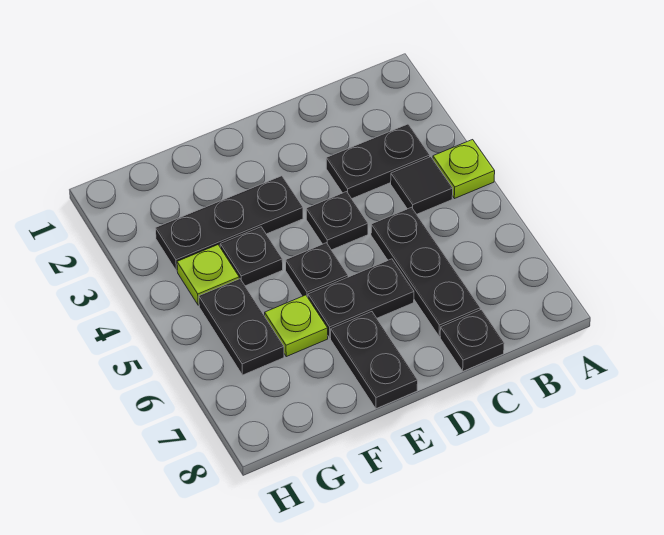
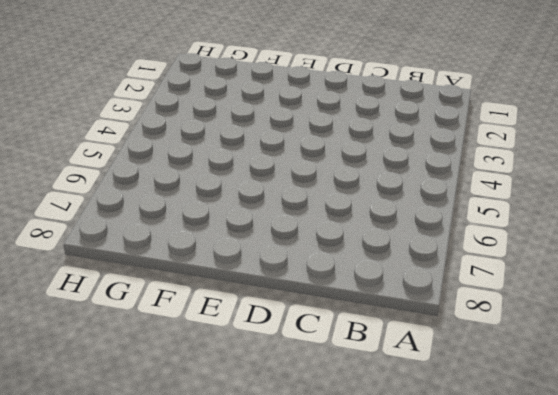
none -> lime plate A4 level 1
none -> black plate B3:C3 level 1
none -> black tile B4 level 1

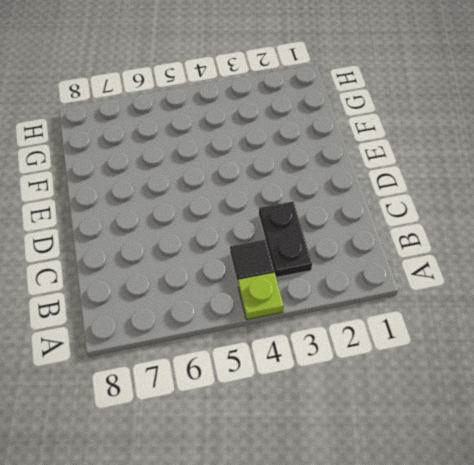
none -> black plate C5:C7 level 1
none -> black plate C8 level 1
none -> black plate D4 level 1

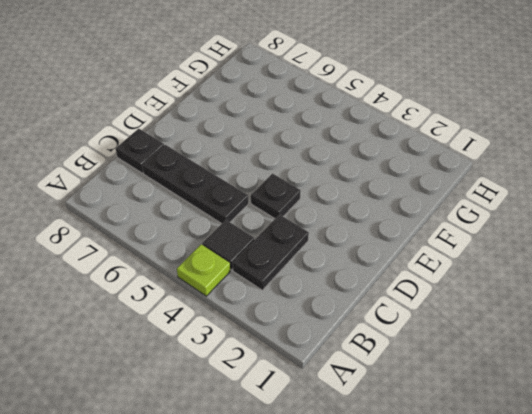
none -> black plate D6:E6 level 1
none -> black plate E3:G3 level 1
none -> black plate E5 level 1

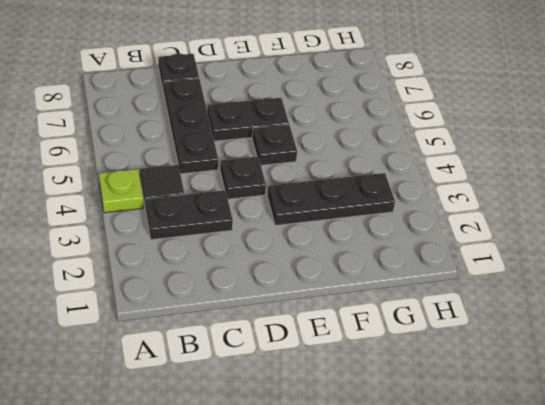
none -> black plate E7:E8 level 1
none -> black plate F4 level 1
none -> lime plate F6 level 1

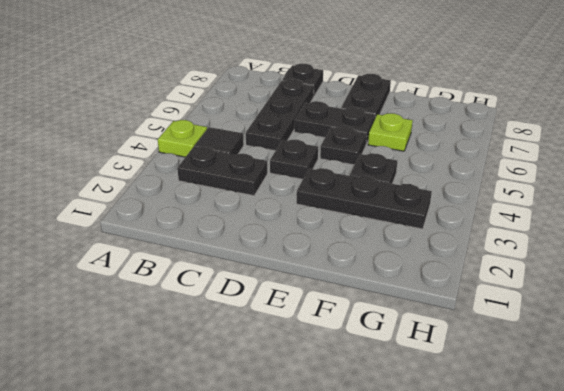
none -> lime plate G4 level 1
none -> black plate G5:G6 level 1

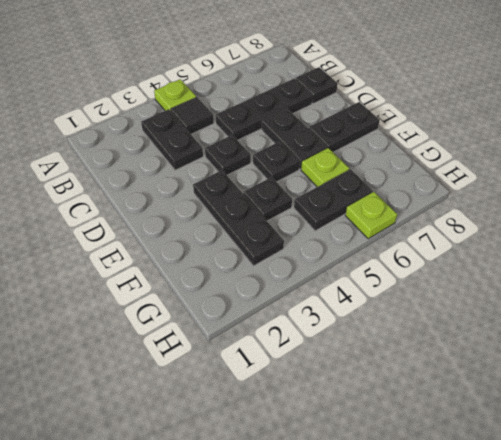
lime plate H6 level 1 -> lime plate G4 level 1

